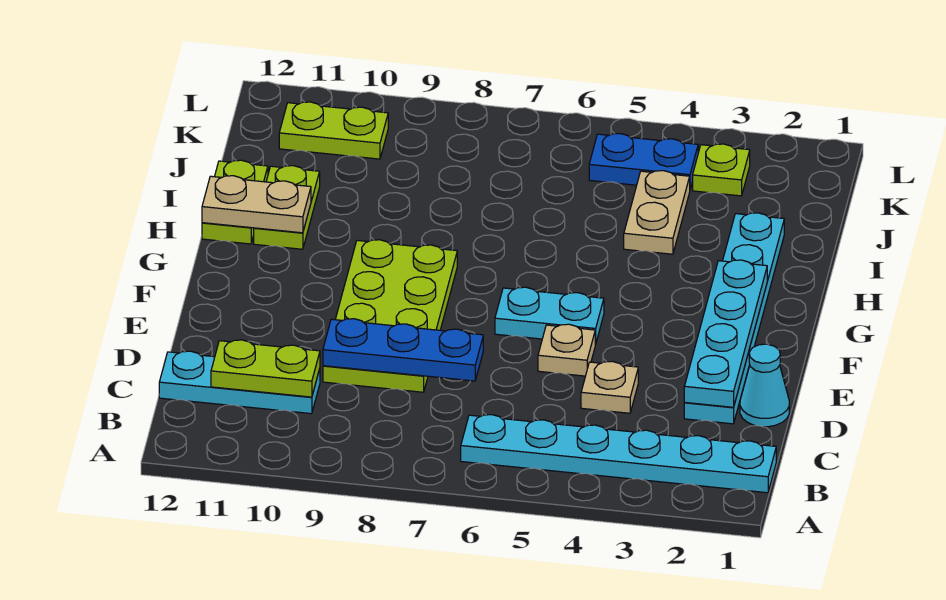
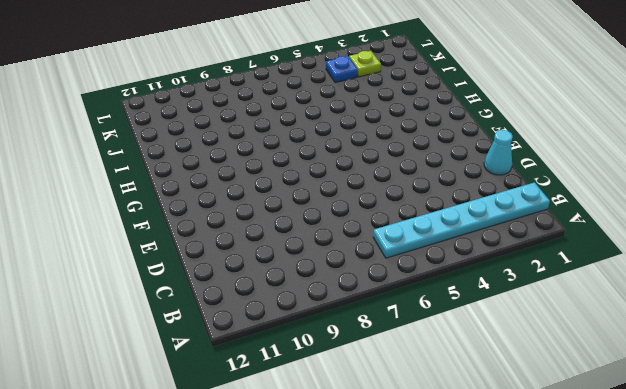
blue plate K4 level 1 -> blue plate K4:K5 level 1
none -> cyan plate C10:C12 level 1
none -> cyan plate D2:I2 level 1
none -> tan plate D4 level 1

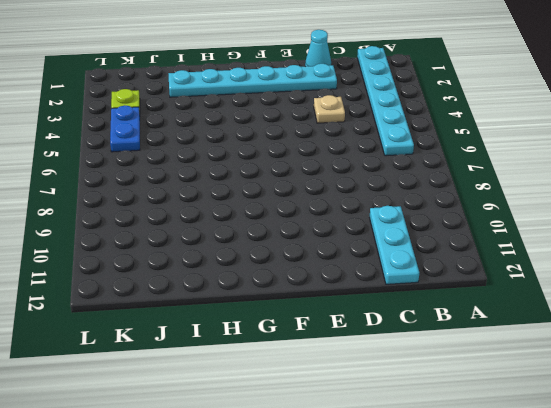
none -> lime plate D8:G9 level 1
none -> tan plate E5 level 1
none -> cyan plate F5:F6 level 1

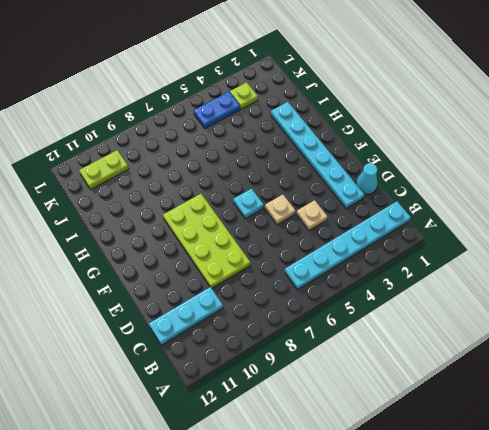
cyan plate F6 level 1 -> cyan plate F5:F6 level 1
none -> lime plate H11:I11 level 1
none -> lime plate H12:I12 level 1
none -> tan plate I4:J4 level 1

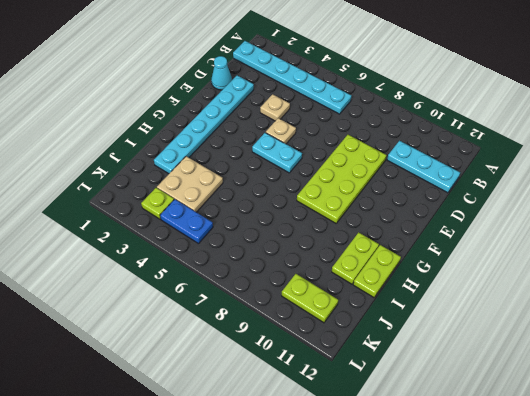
tan plate I3:J4 level 1 -> tan plate I4:J4 level 1
none -> lime plate C10:C11 level 2
none -> cyan plate D2:G2 level 2
none -> blue plate D7:D9 level 2

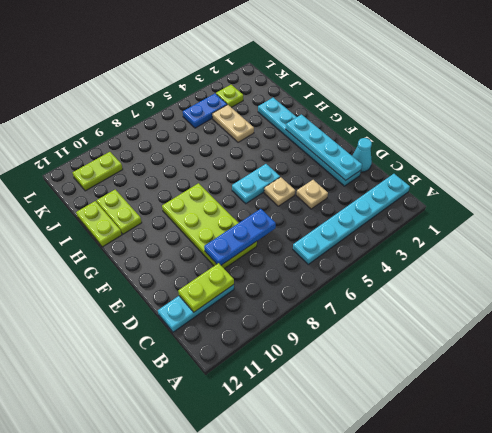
none -> tan plate H11:H12 level 2

